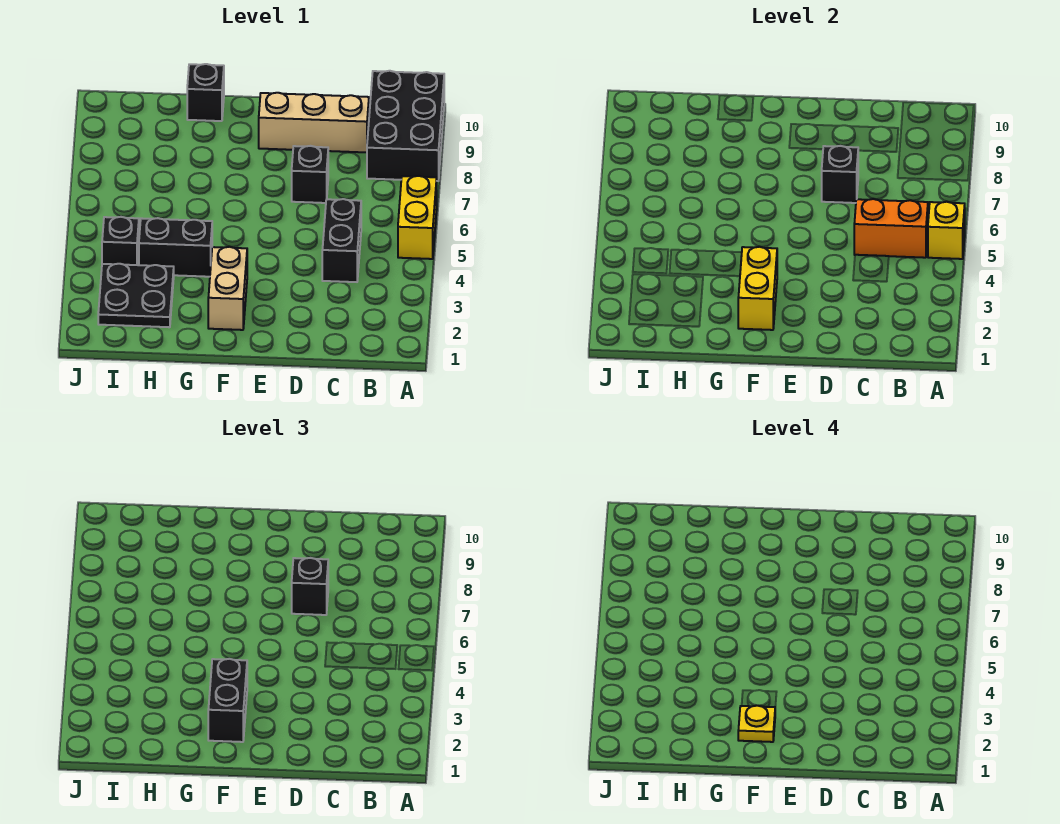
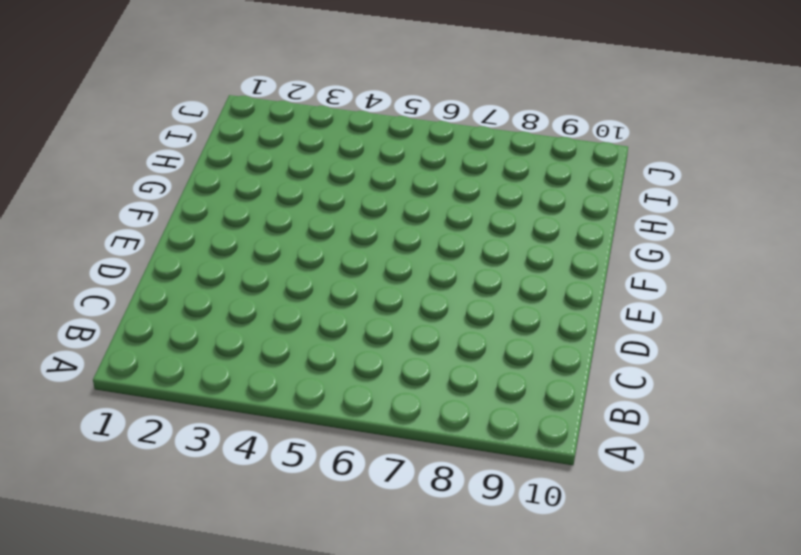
none -> yellow brick A5:A6 level 1
none -> black brick A8:B10 level 1
none -> black brick C4:C5 level 1

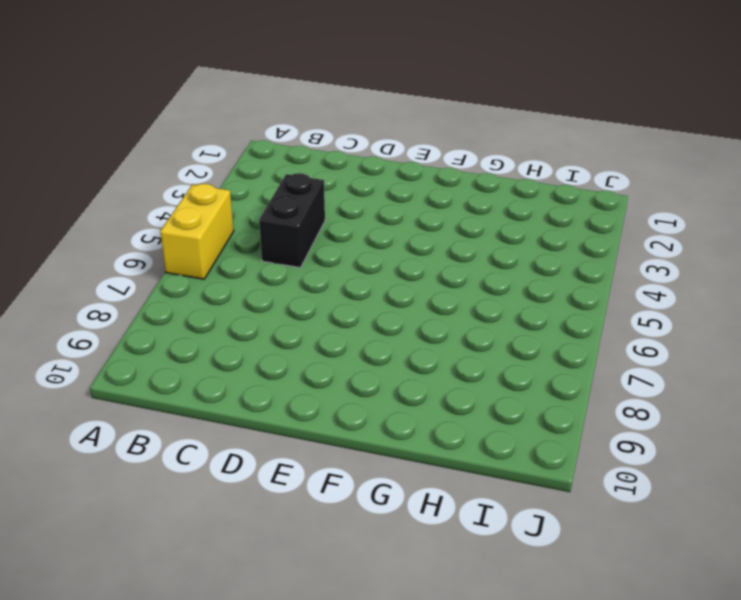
none -> black brick A8:B10 level 1
none -> tan brick C9:E9 level 1
none -> black brick D7 level 1

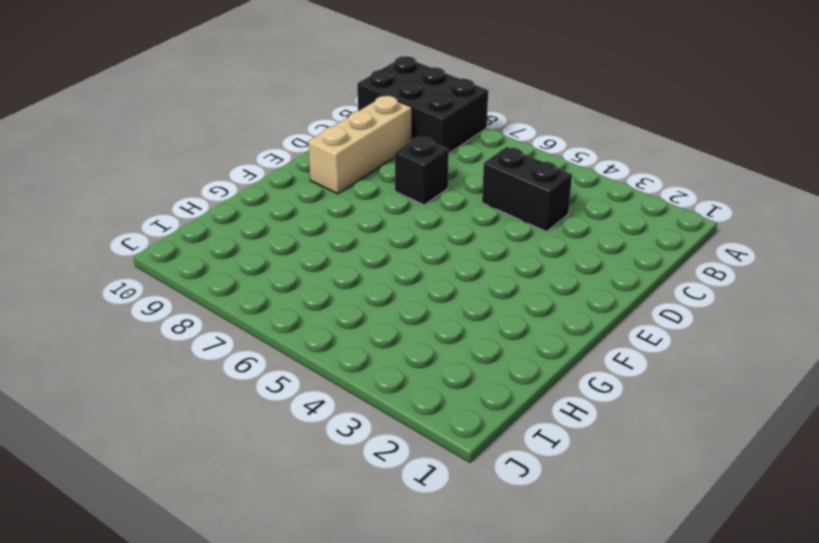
none -> yellow brick A5:A6 level 1
none -> tan brick F2:F3 level 1
none -> black brick G4:H4 level 1

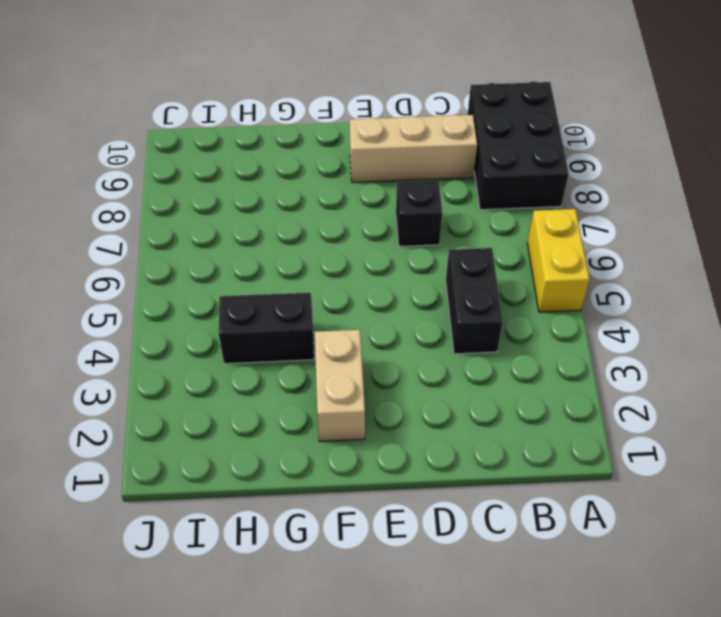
none -> black brick G10 level 1
none -> black plate H2:I3 level 1
none -> black brick I4 level 1

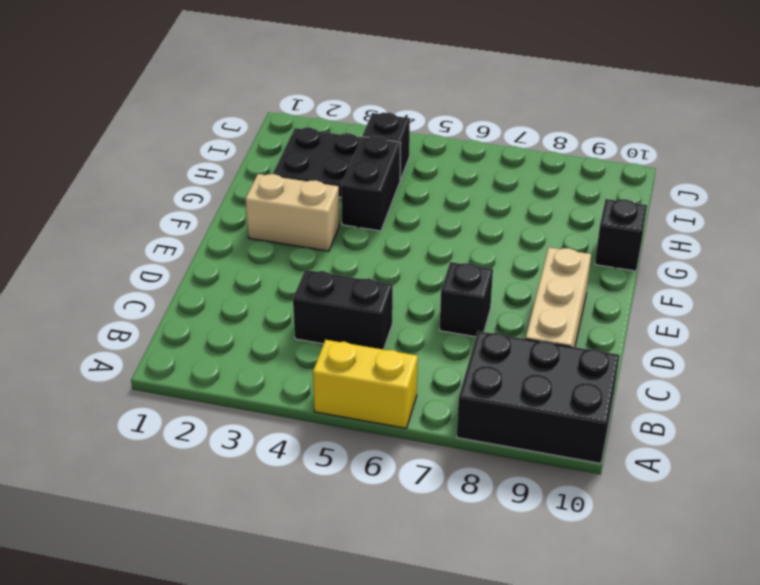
none -> yellow brick A5 level 2
none -> orange brick B5:C5 level 2
none -> black brick D7 level 2

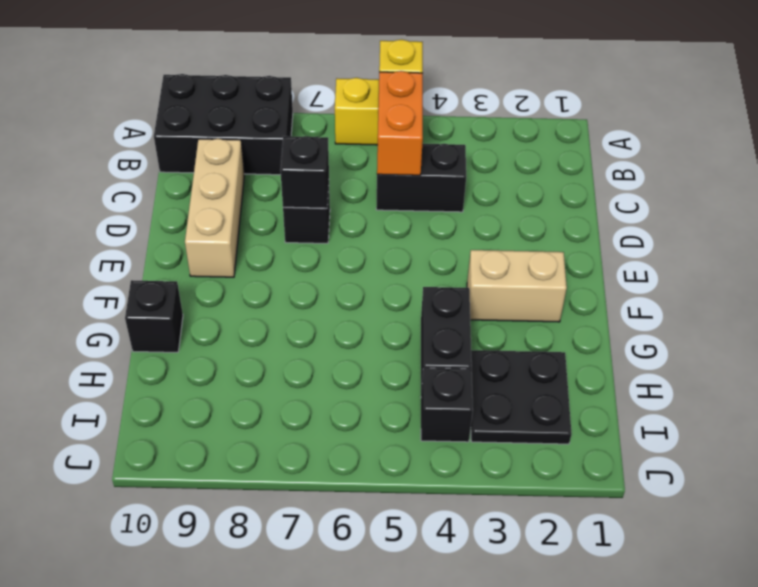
none -> yellow brick F2:F3 level 2
none -> black brick D7 level 3
none -> black brick F2:F3 level 3

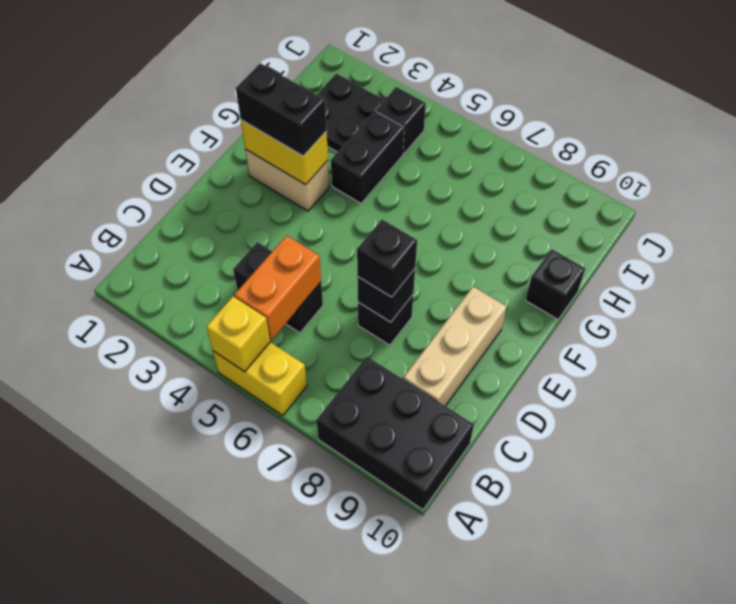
none -> yellow plate F2 level 4

